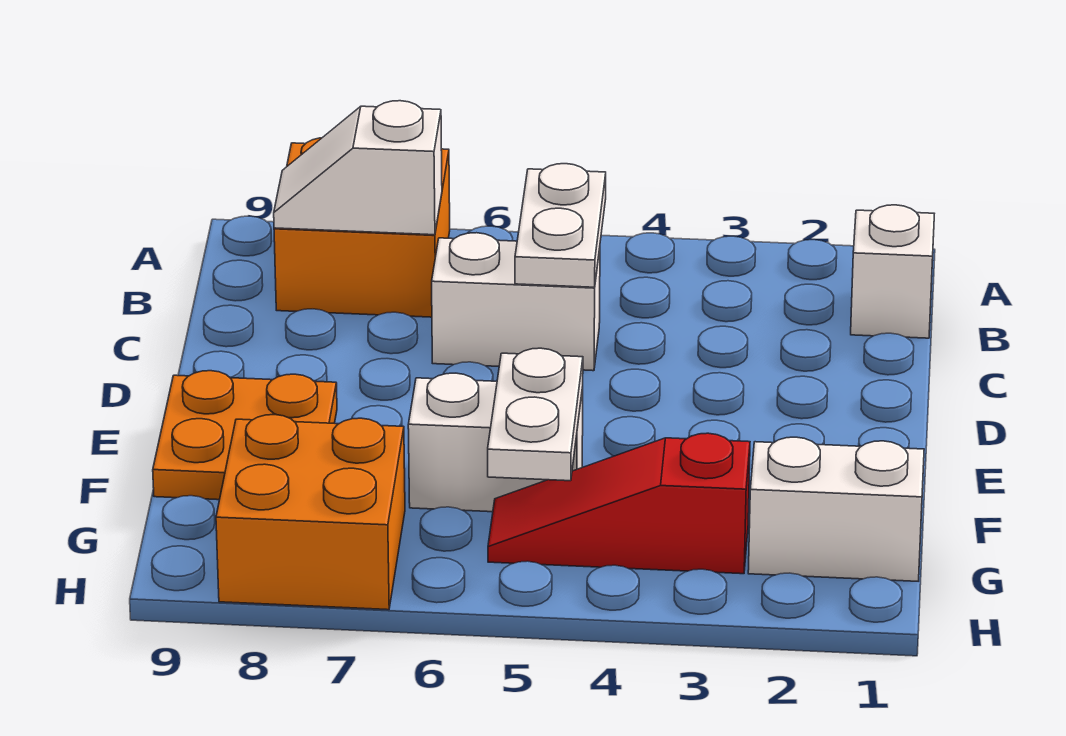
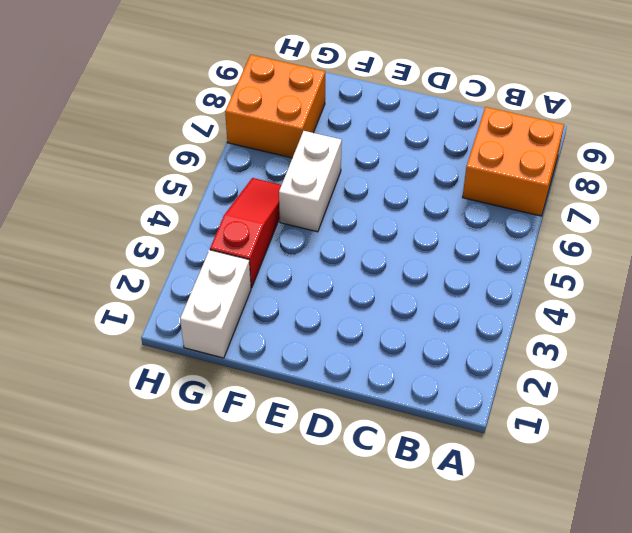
none -> white brick B1 level 1
none -> white brick C5:C6 level 1

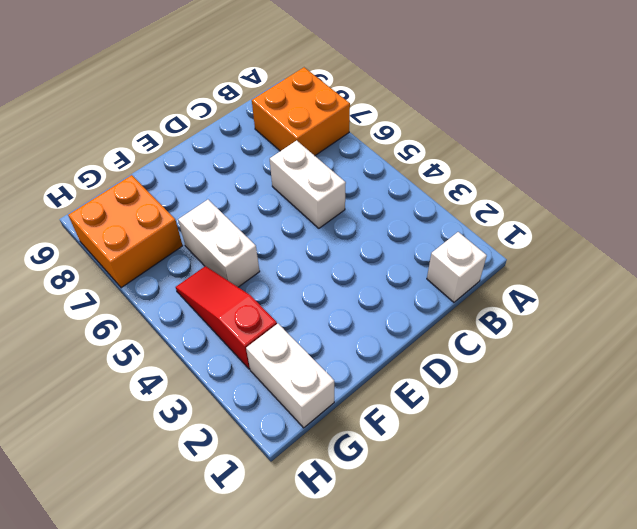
none -> orange plate E8:F9 level 1
none -> white plate B5:C5 level 2

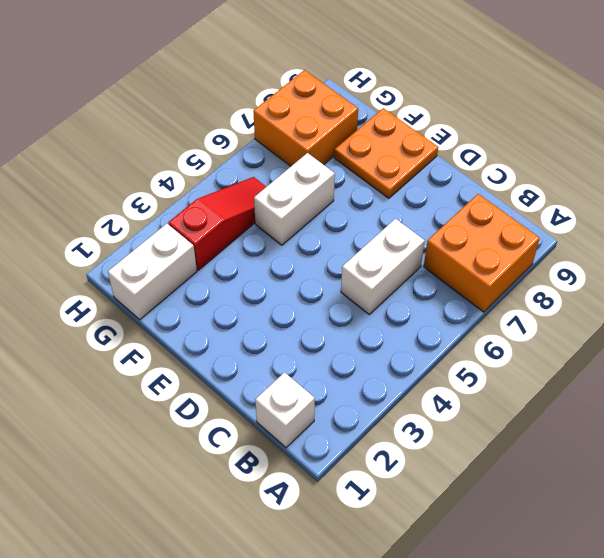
none -> white plate B5:C5 level 2
none -> white slope B7:B8 level 2 top 7

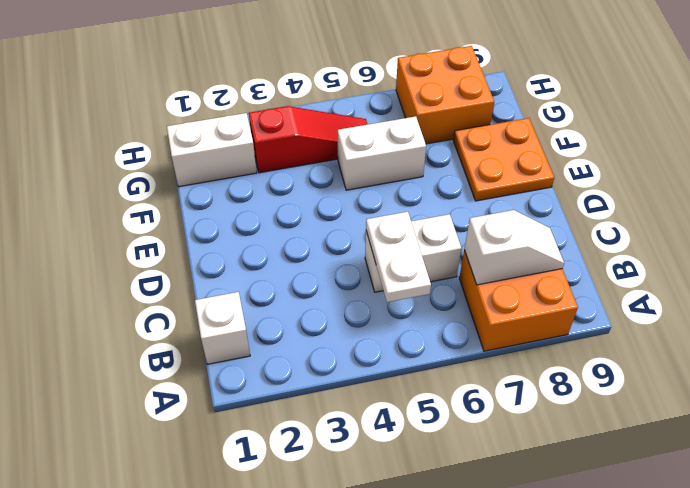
none -> white plate F5:G5 level 2

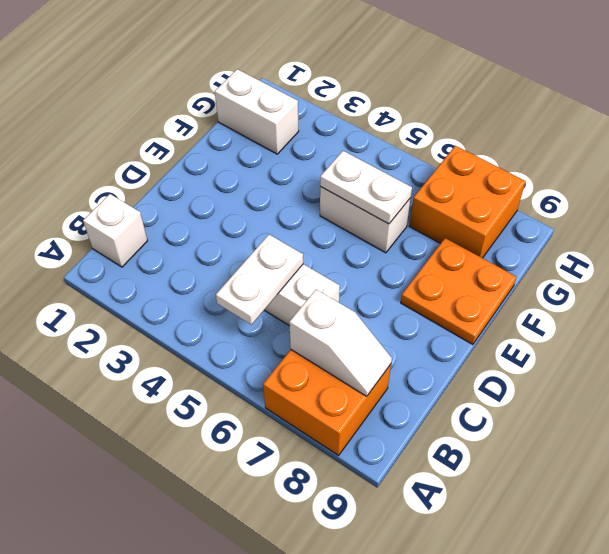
white plate F5:F6 level 2 -> white plate F5:G5 level 2
none -> red slope G3:G5 level 1 top 3

